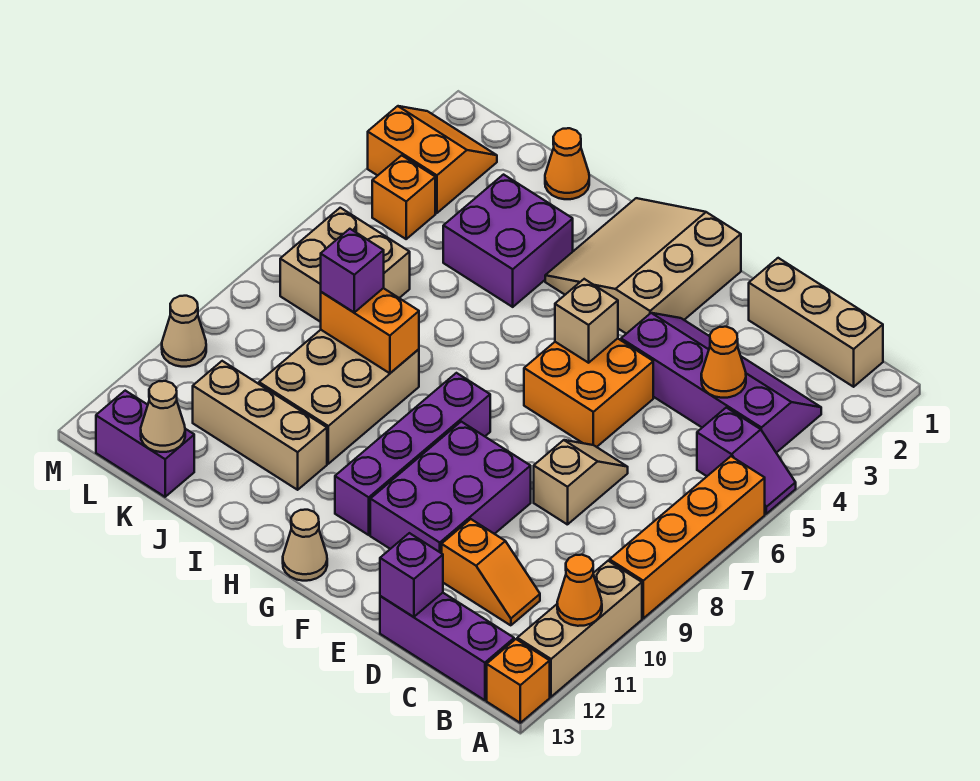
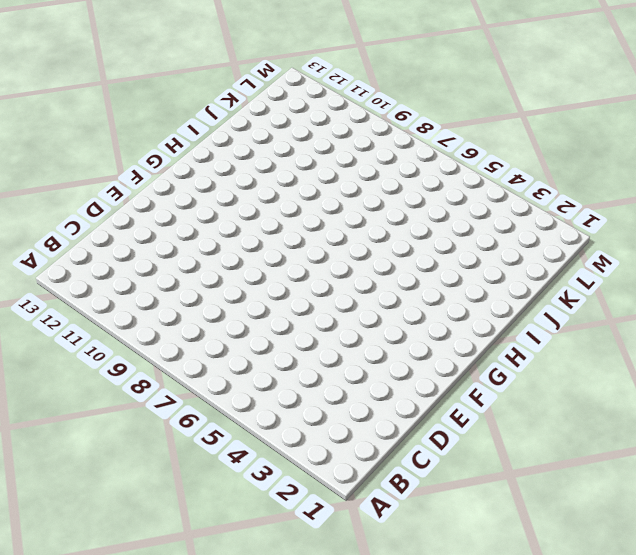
none -> purple slope A5:B5 level 1 top B
none -> orange brick A6:A9 level 1
none -> tan brick A10:A12 level 1
none -> orange brick A13 level 1

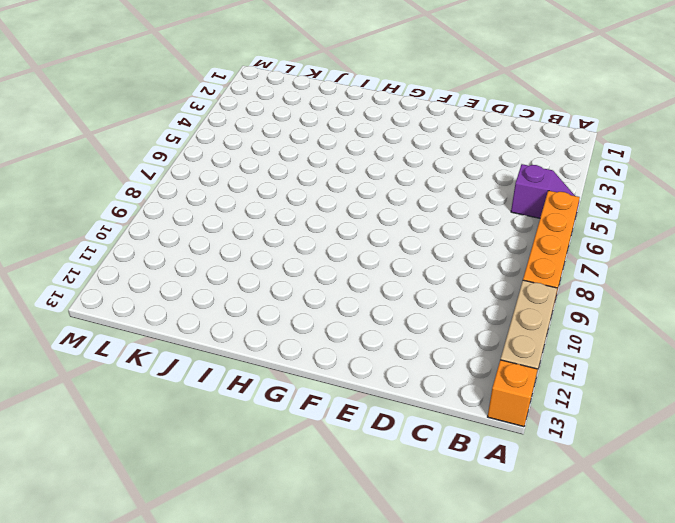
none -> tan brick B1:D1 level 1
none -> purple slope B3:E4 level 1 top 4
none -> purple brick B13:D13 level 1
none -> orange slope C11:D11 level 1 top D

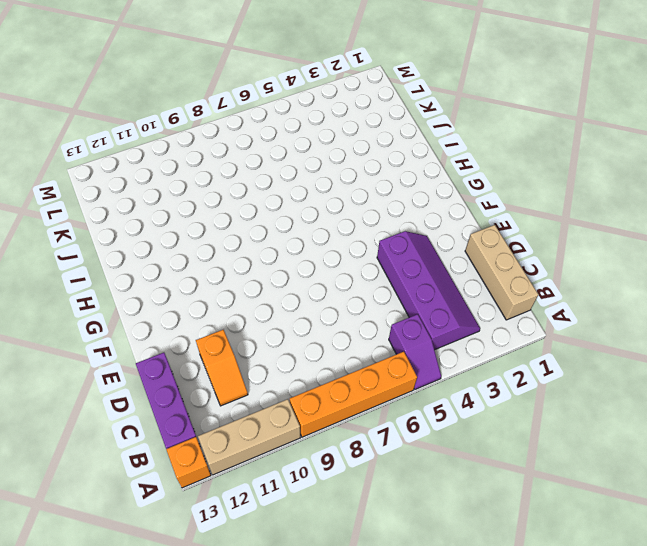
none -> tan slope D7:D8 level 1 top 8
none -> orange brick E5:F6 level 1
none -> purple brick E9:F11 level 1
none -> tan slope F1:H3 level 1 top F

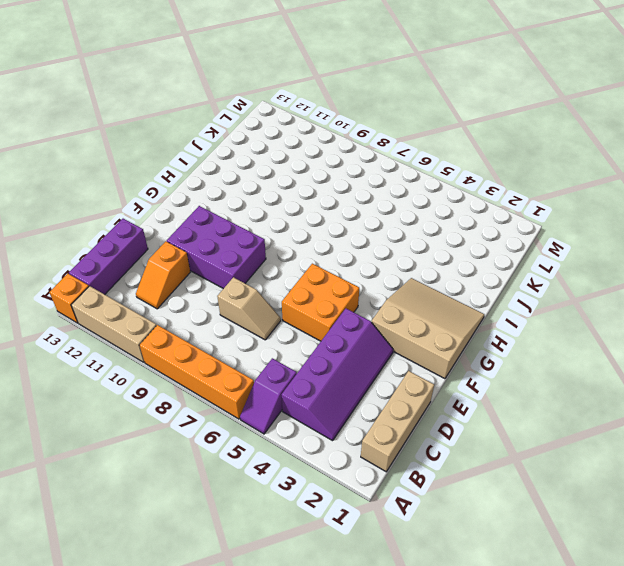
none -> purple brick G8:G11 level 1
none -> tan cone G13 level 1
none -> purple brick I3:J4 level 1
none -> tan brick I8:J10 level 1

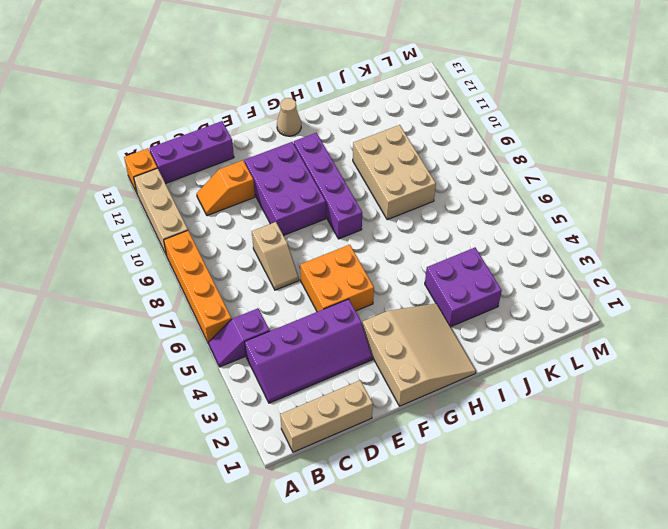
none -> tan brick I11:K11 level 1
none -> orange cone J1 level 1
none -> tan brick K6:L7 level 1
none -> purple brick K13:L13 level 1

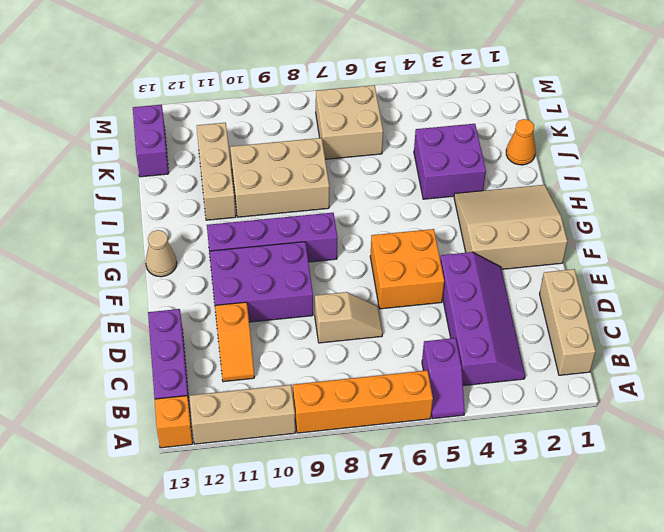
none -> orange slope L2:M3 level 1 top 3
none -> orange brick L4 level 1
none -> tan cone M10 level 1
none -> orange cone A11 level 2

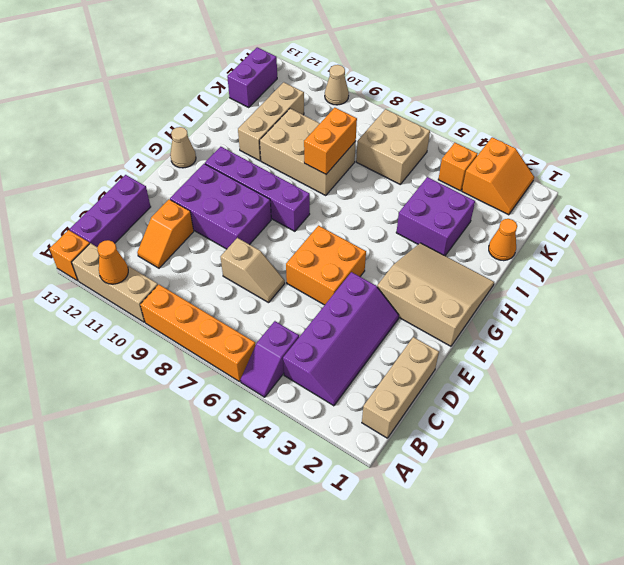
none -> orange cone C4 level 2
none -> purple brick D13 level 2
none -> tan brick F5 level 2
none -> tan cone K13 level 2

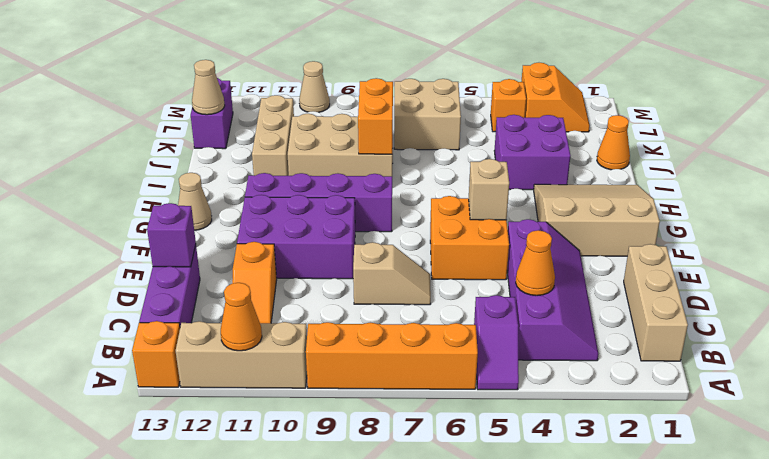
none -> purple brick J8 level 3

